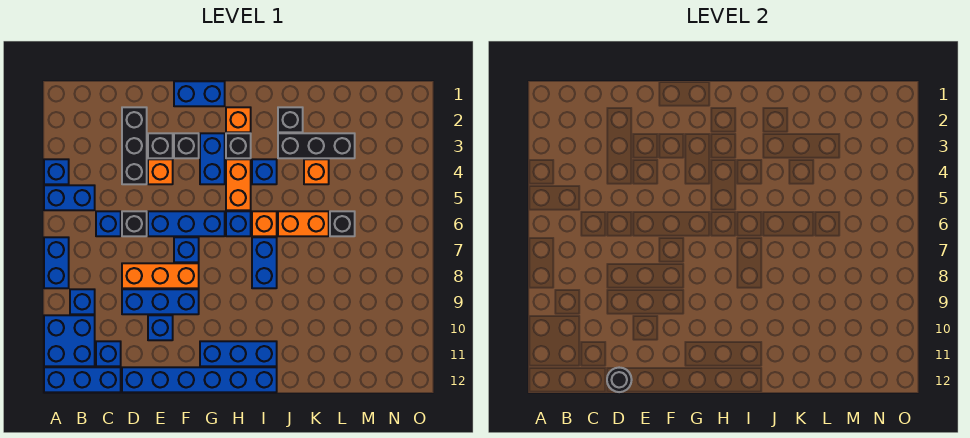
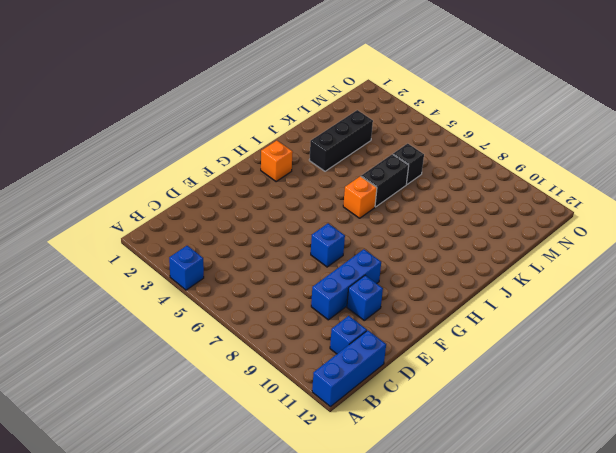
black brick J6:K6 level 1 -> orange brick J6:K6 level 1
none -> blue brick A5:B5 level 1
none -> blue brick A7:A8 level 1
none -> blue brick A10:B11 level 1
none -> blue brick B9 level 1

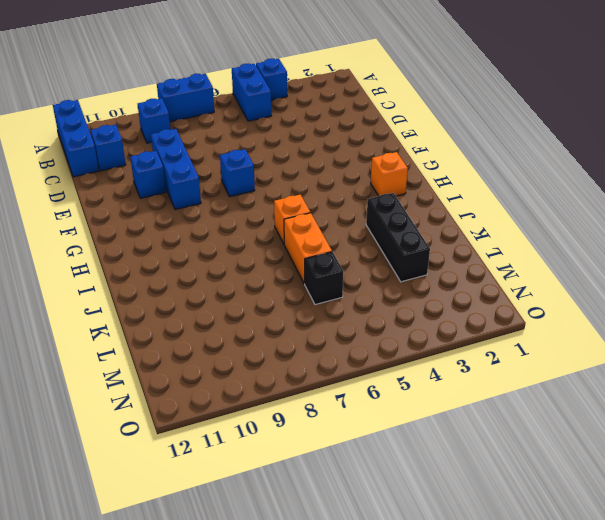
none -> blue brick A10:B11 level 1
none -> blue brick C6 level 1
none -> black brick D2:D4 level 1
none -> black brick D6 level 1

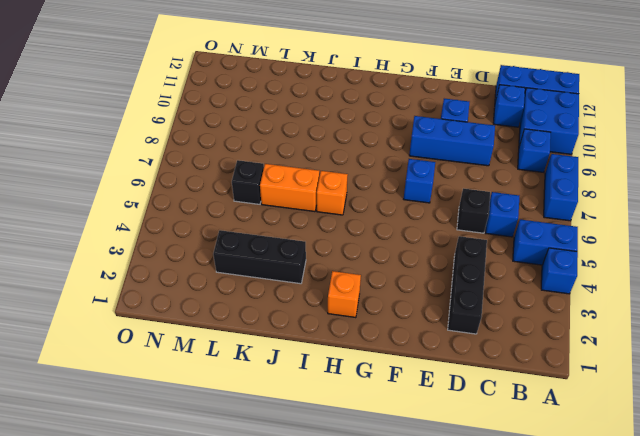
none -> orange brick D8:F8 level 1
none -> blue brick D12:I12 level 1
none -> black brick E3 level 1
none -> orange brick E4 level 1

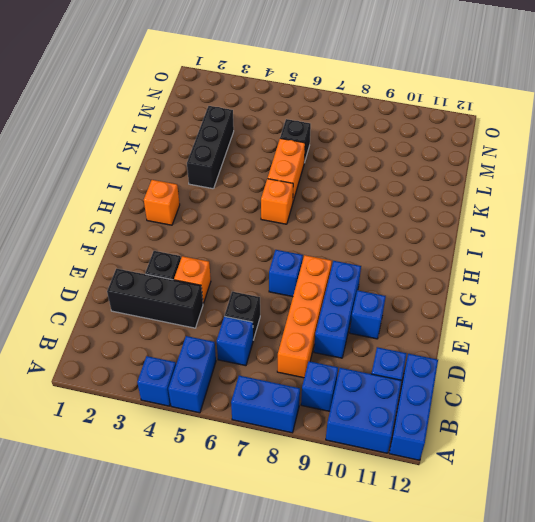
orange brick C8:F8 level 1 -> orange brick D8:F8 level 1
none -> blue brick D12:I12 level 1
none -> blue brick E6:G6 level 1
none -> blue brick F1:G1 level 1
none -> black brick F3 level 1

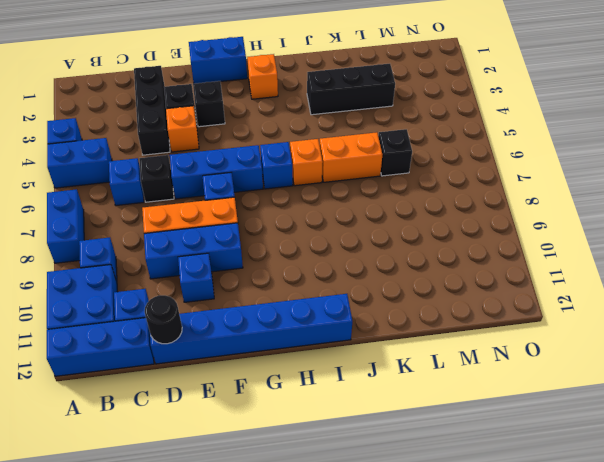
none -> blue brick G3:G4 level 1
none -> blue brick G11:I11 level 1
none -> black brick H3 level 1
none -> orange brick H4:H5 level 1

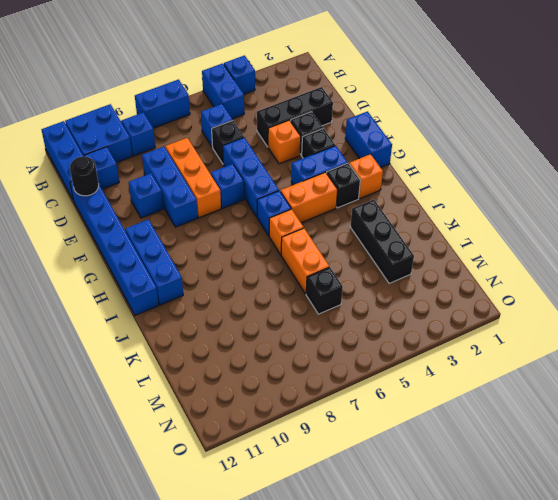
none -> blue brick I4 level 1
none -> blue brick I7:I8 level 1
none -> black brick J2 level 1
none -> orange brick K4 level 1

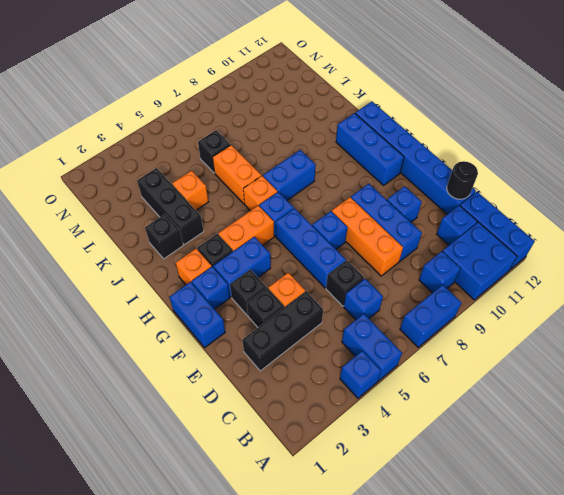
blue brick G2 level 1 -> blue brick I4 level 1

